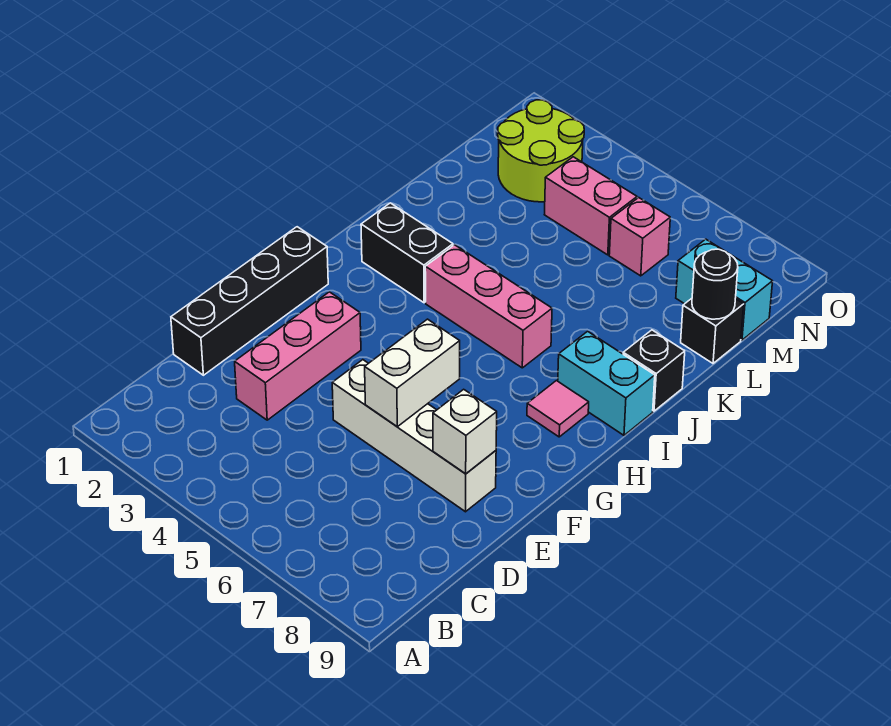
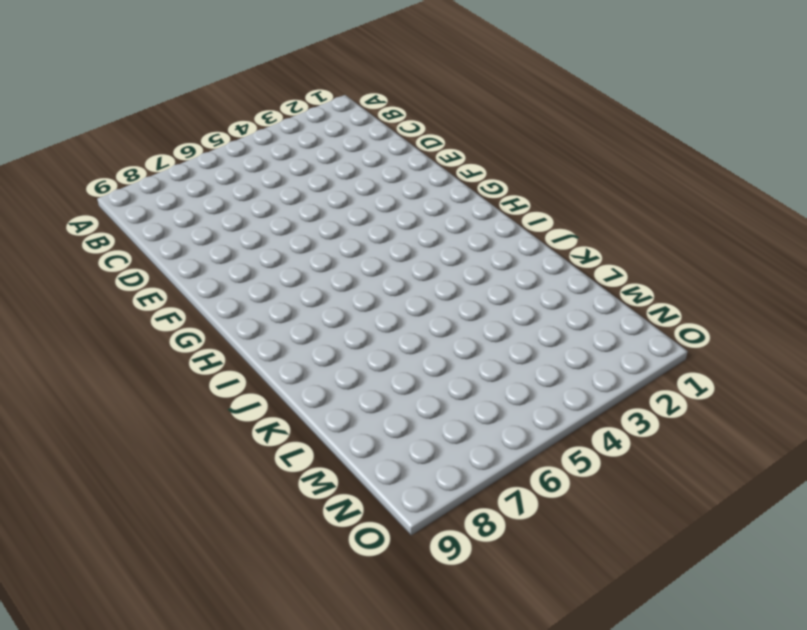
none -> black brick D1:G1 level 1
none -> pink brick D3:F3 level 1
none -> white brick E5:E8 level 1

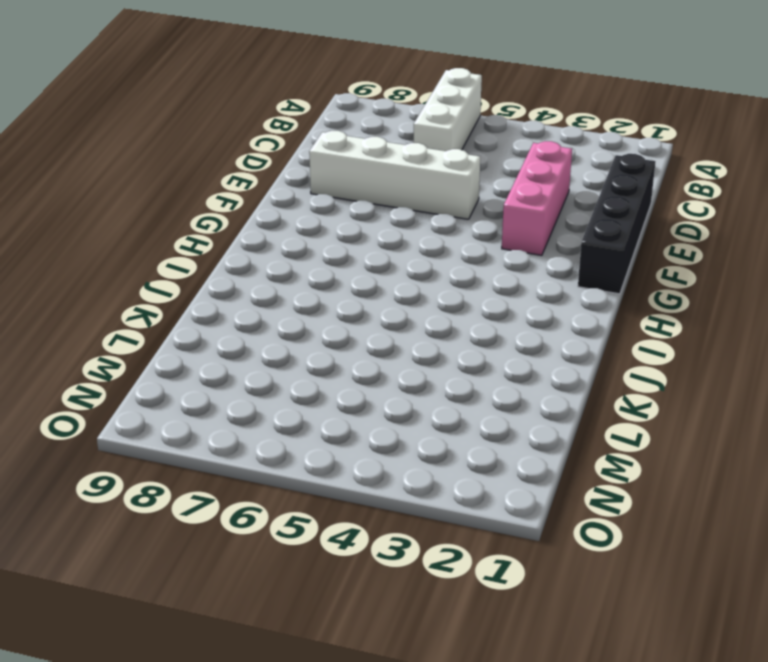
white brick A6:C6 level 1 -> none
none -> pink tile H8 level 1
none -> black brick I2:I3 level 1
none -> pink brick I4:I6 level 1

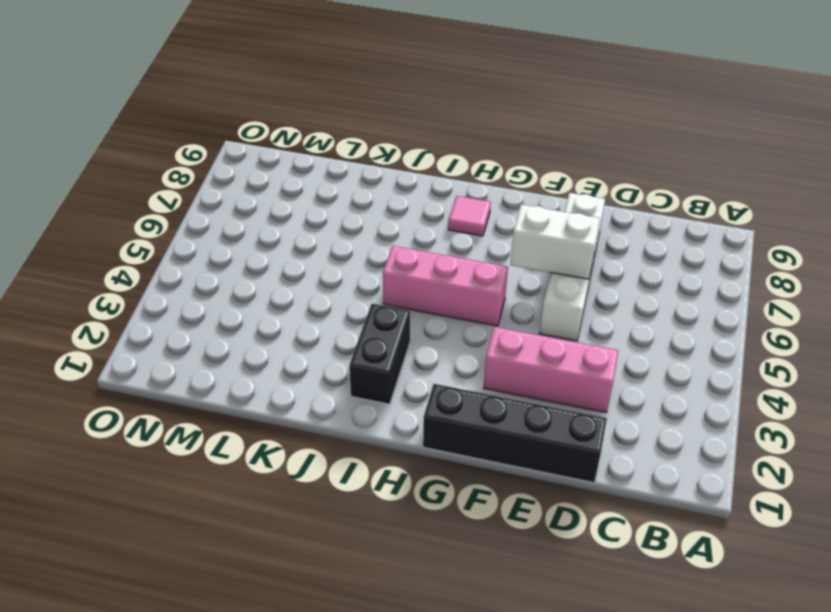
pink brick G5:I5 level 1 -> pink brick I4:I6 level 1
none -> cyan brick I8:I9 level 1
none -> black brick J9 level 1
none -> black brick L9 level 1

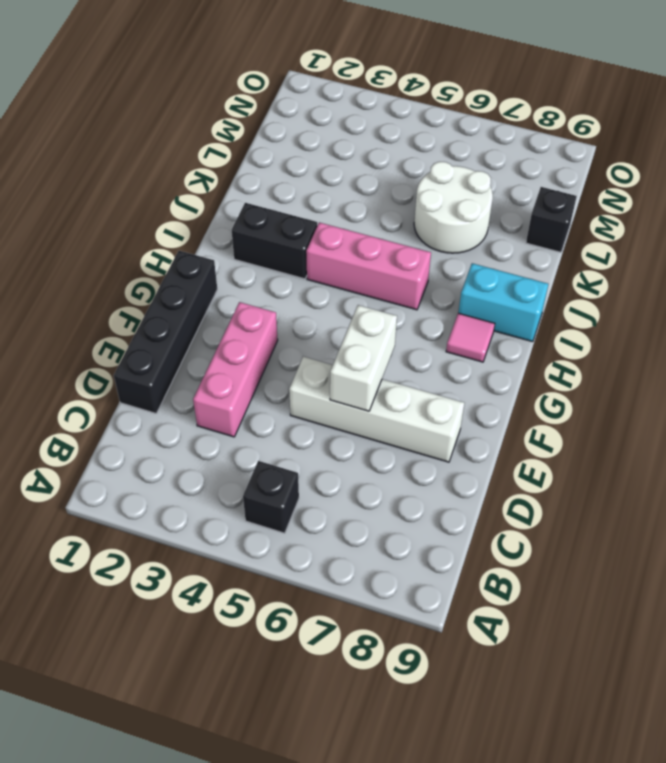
black brick B5 level 1 -> black brick J9 level 1
white round brick K6:L7 level 1 -> none
none -> lime round brick M2:N3 level 1
none -> pink brick M4:M5 level 1
none -> pink brick M6 level 1

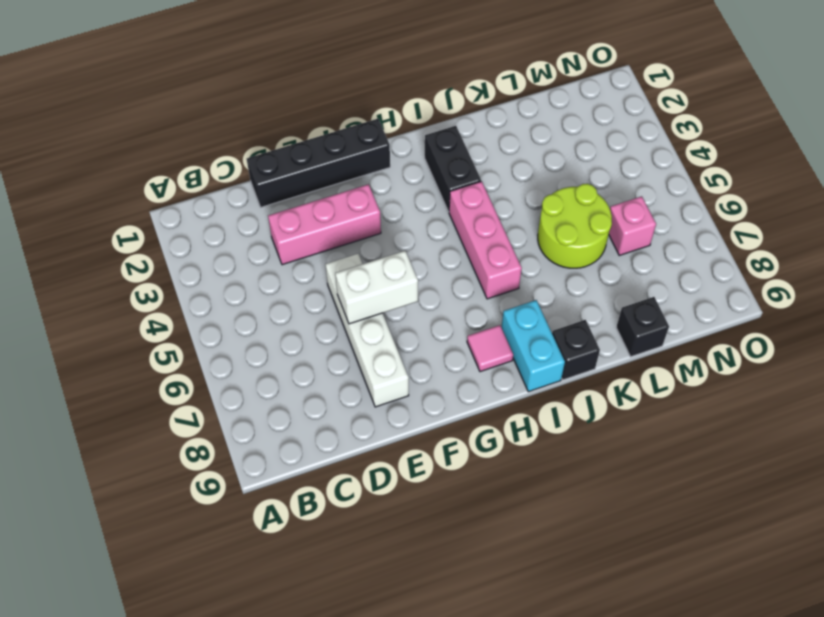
lime round brick K5:L6 level 1 -> lime round brick M2:N3 level 1
none -> pink brick M4:M5 level 1
none -> cyan brick M8:M9 level 1
none -> white brick E8 level 2

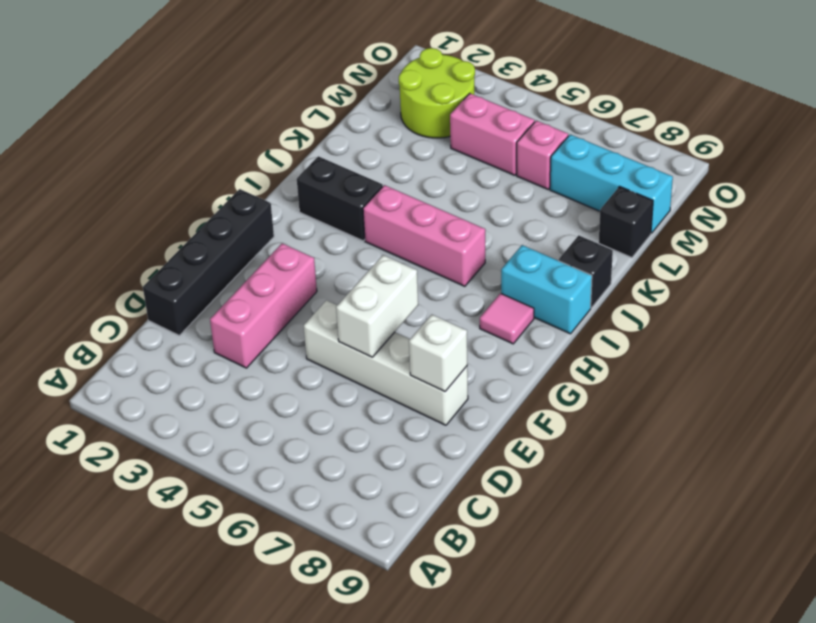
cyan brick M7:M9 level 1 -> cyan brick M8:M9 level 1
none -> black round brick L9 level 2

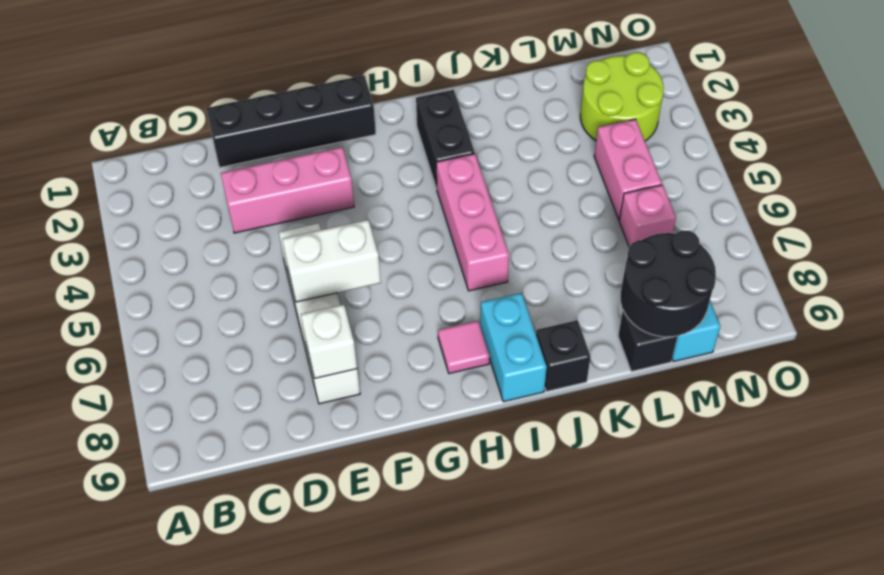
black round brick L8:M9 level 2 -> black round brick L9 level 2

